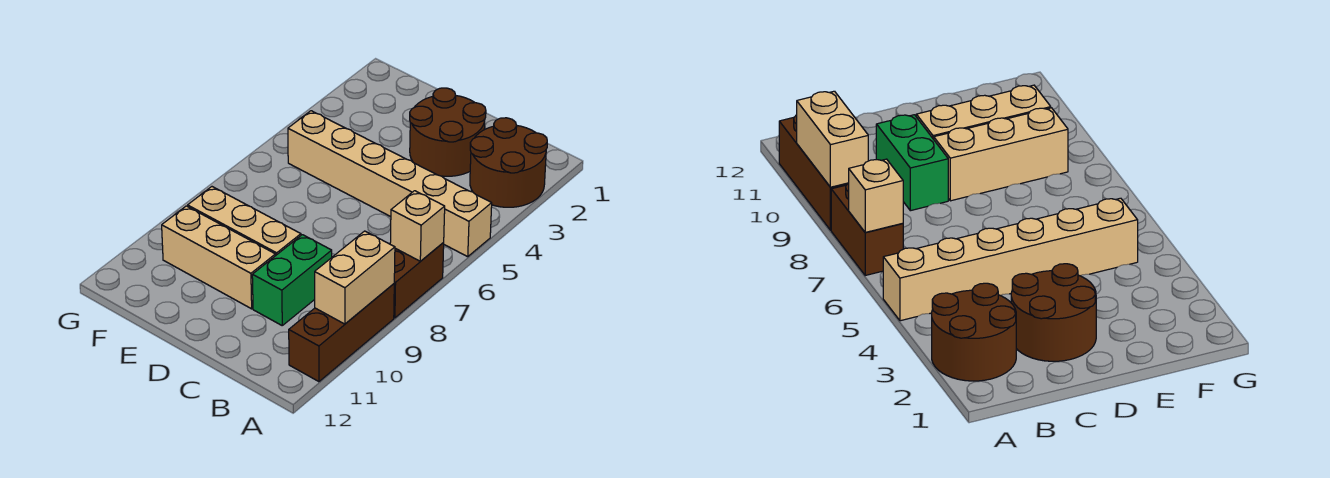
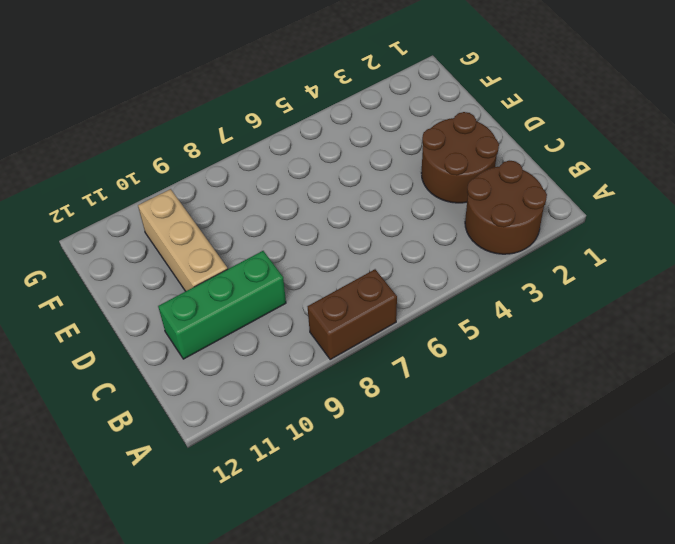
green brick C9:C11 level 1 -> green brick C9:C10 level 1
none -> tan brick A5:F5 level 1
none -> brown brick A9:A11 level 1

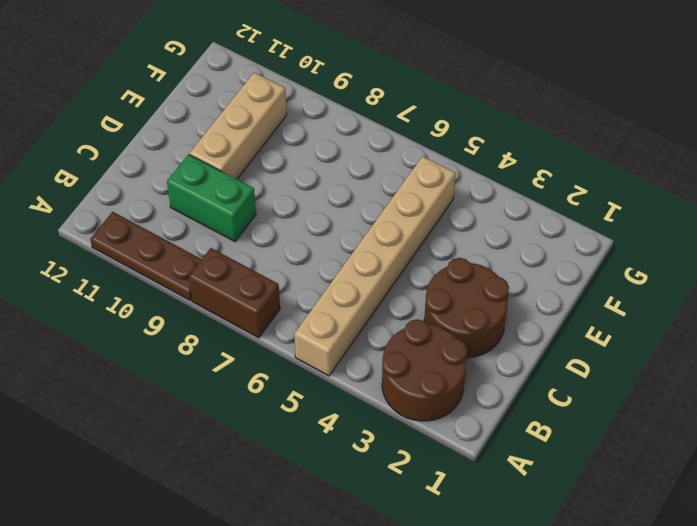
brown plate A9:A11 level 1 -> brown brick A9:A11 level 1
none -> tan brick D9:F9 level 1
none -> tan brick A7 level 2

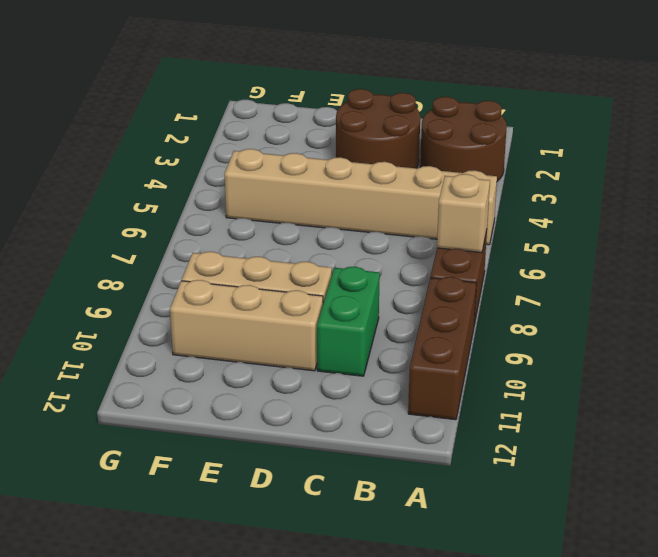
none -> tan brick A9:A10 level 2

